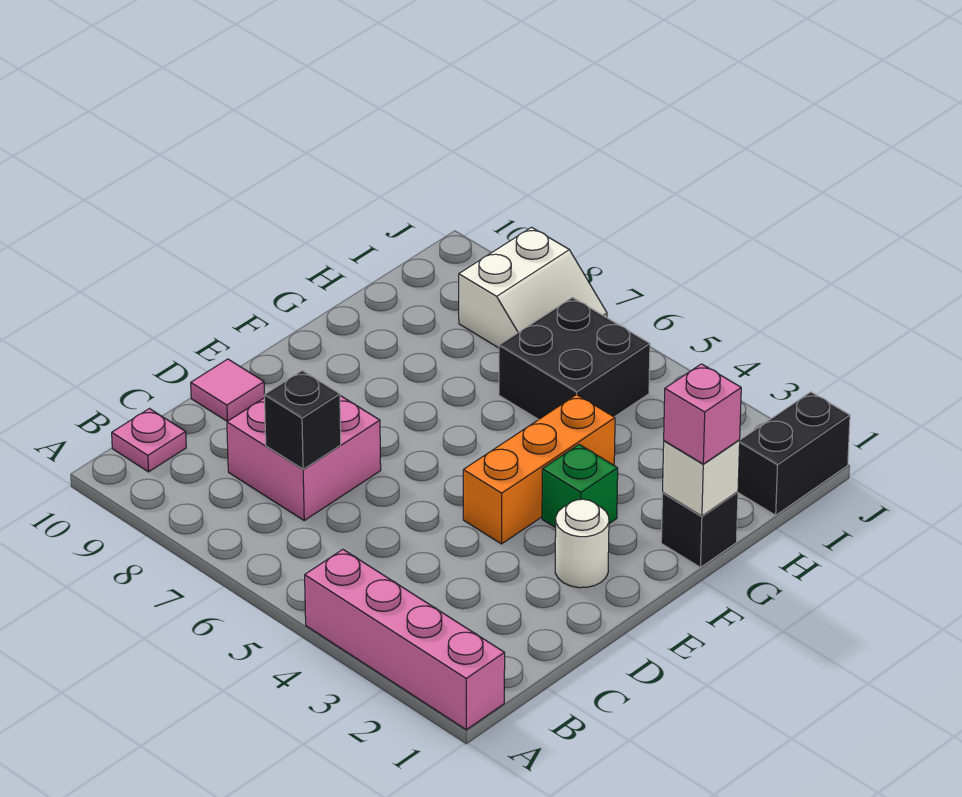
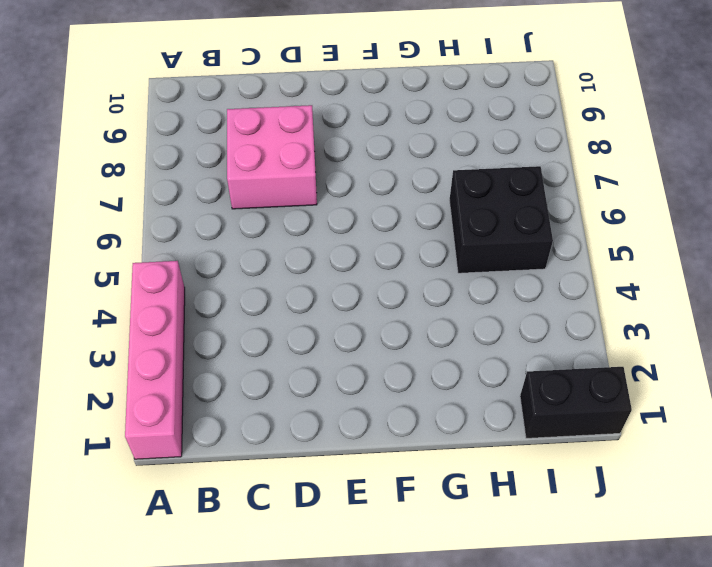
none -> pink plate B10 level 1
none -> pink tile D10 level 1
none -> white round brick E2 level 1

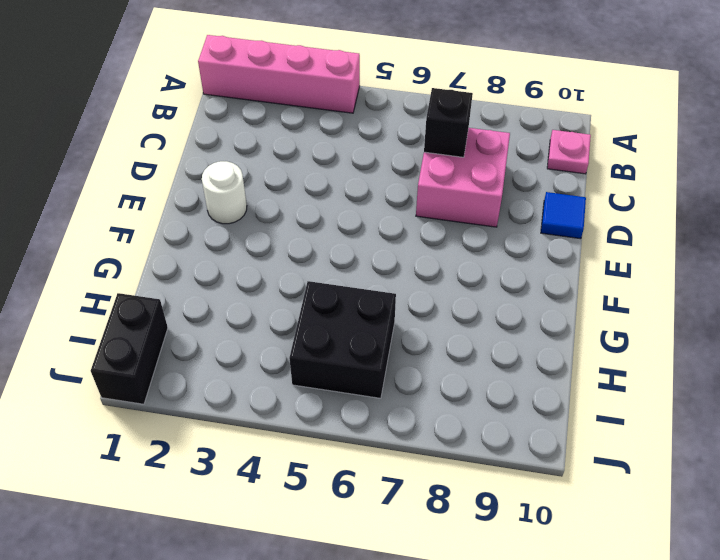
blue tile D10 level 1 -> pink tile D10 level 1
none -> orange brick E4:G4 level 1
none -> green brick F3 level 1
none -> black brick G1 level 1

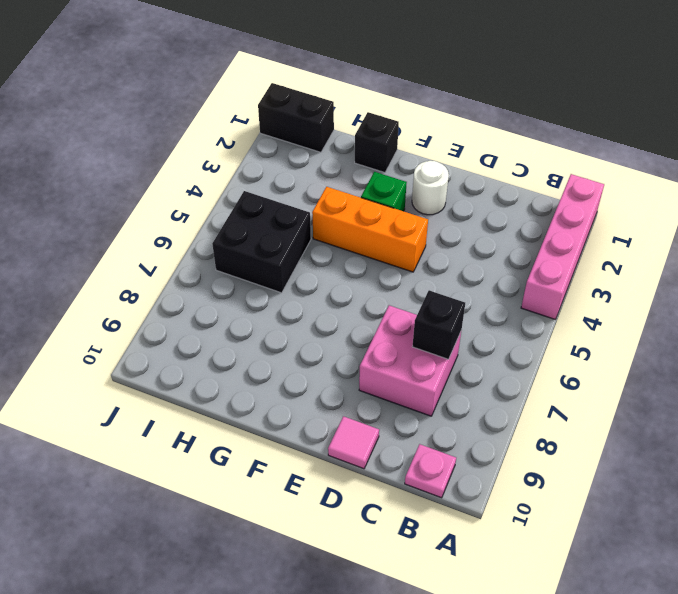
none -> white slope I7:J8 level 1 top 8
none -> white brick G1 level 2
none -> pink brick G1 level 3

